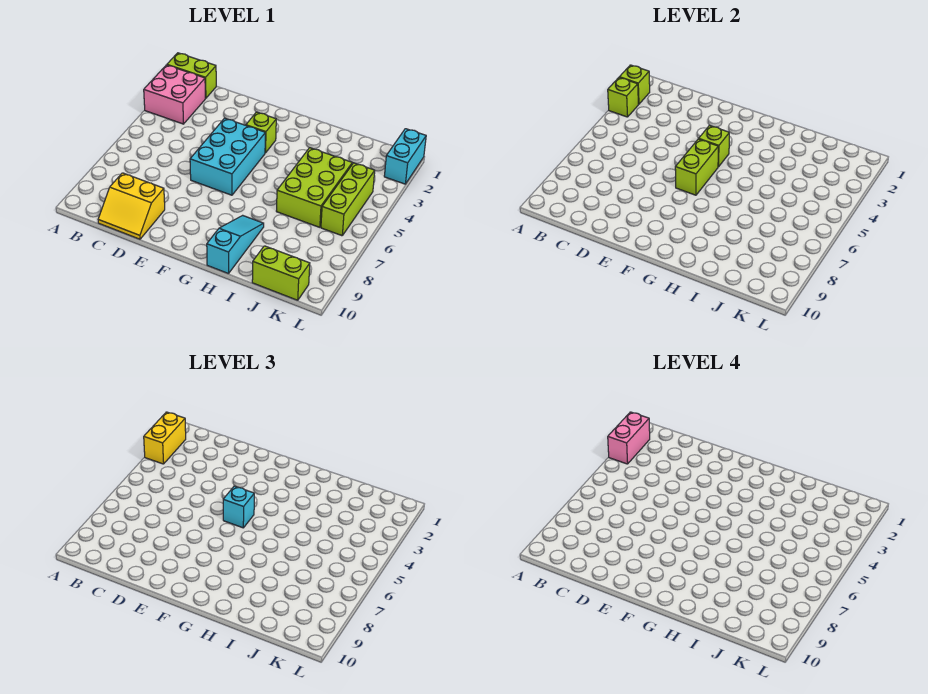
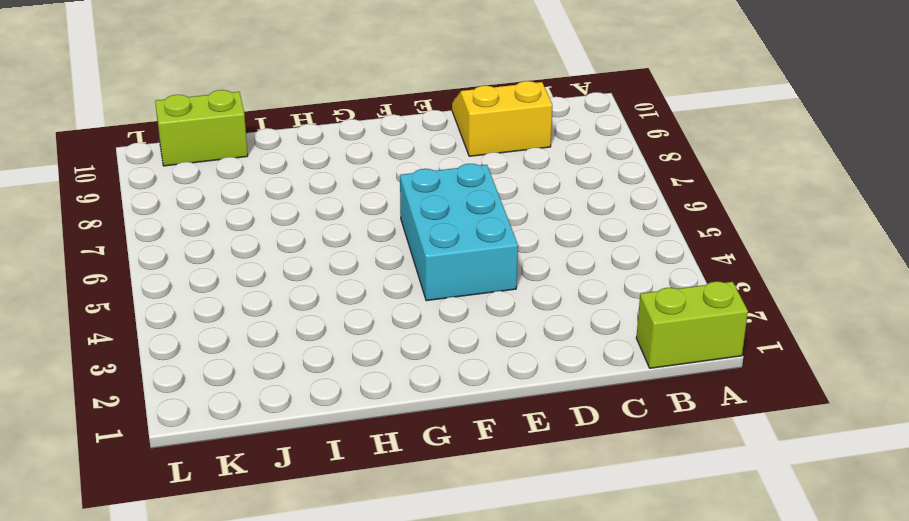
none -> pink brick A2:B3 level 1
none -> lime brick F3 level 1
none -> cyan slope H8:H10 level 1 top 10

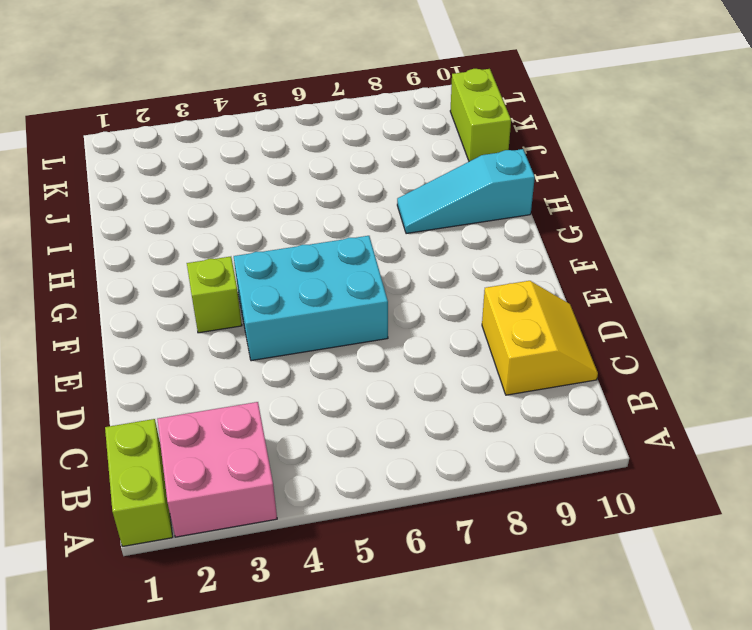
none -> lime brick I4:J6 level 1
none -> lime brick K4:K6 level 1
none -> cyan brick L1:L2 level 1

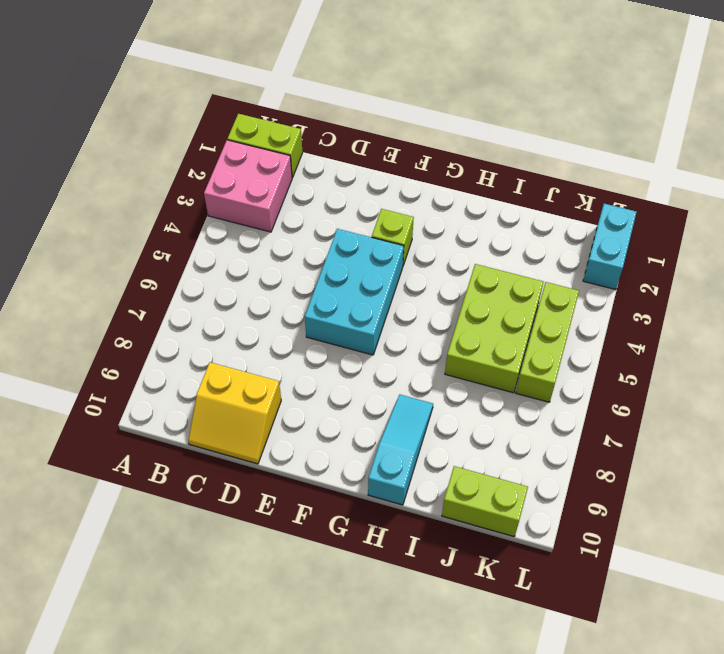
none -> lime brick A2 level 2
none -> lime brick A3 level 2
none -> lime brick F4 level 2

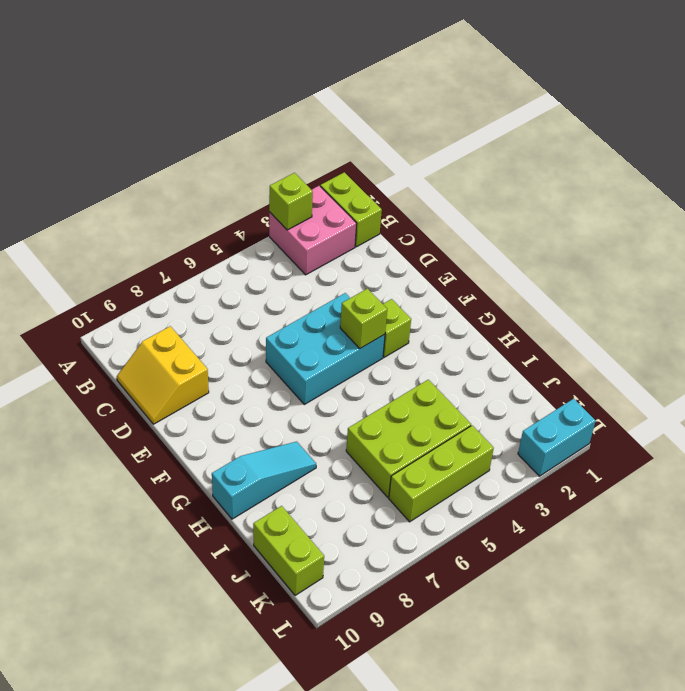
none -> lime brick A2 level 2
none -> lime brick F5:F6 level 2
none -> yellow brick A2:A3 level 3

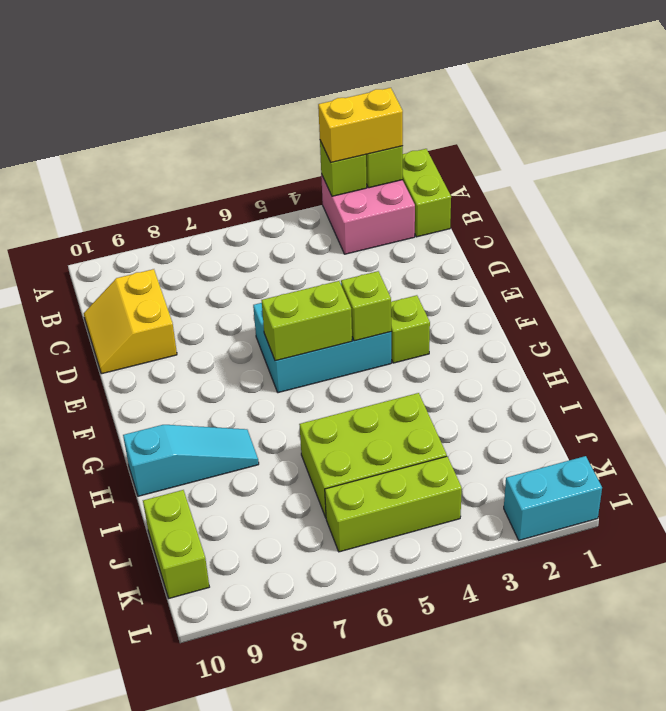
none -> cyan brick F5 level 3
none -> pink brick A2:A3 level 4

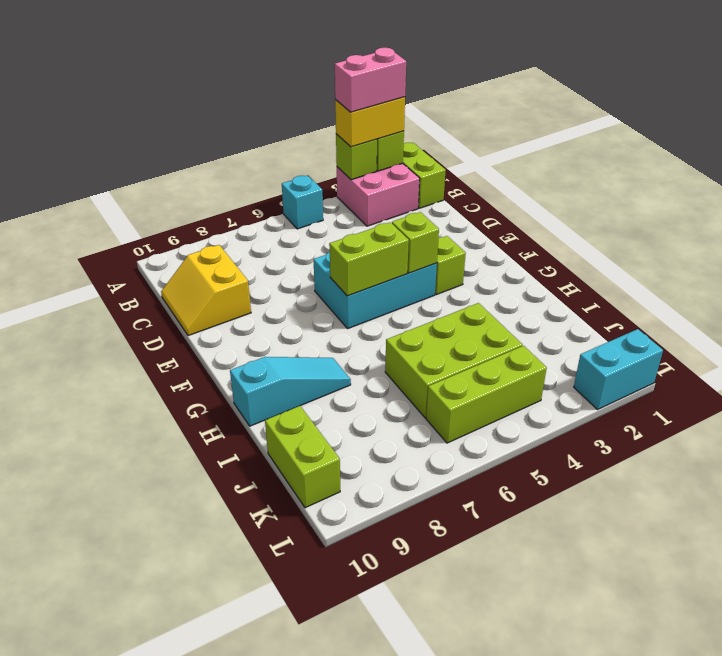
cyan brick A5 level 1 -> cyan brick F5 level 3

